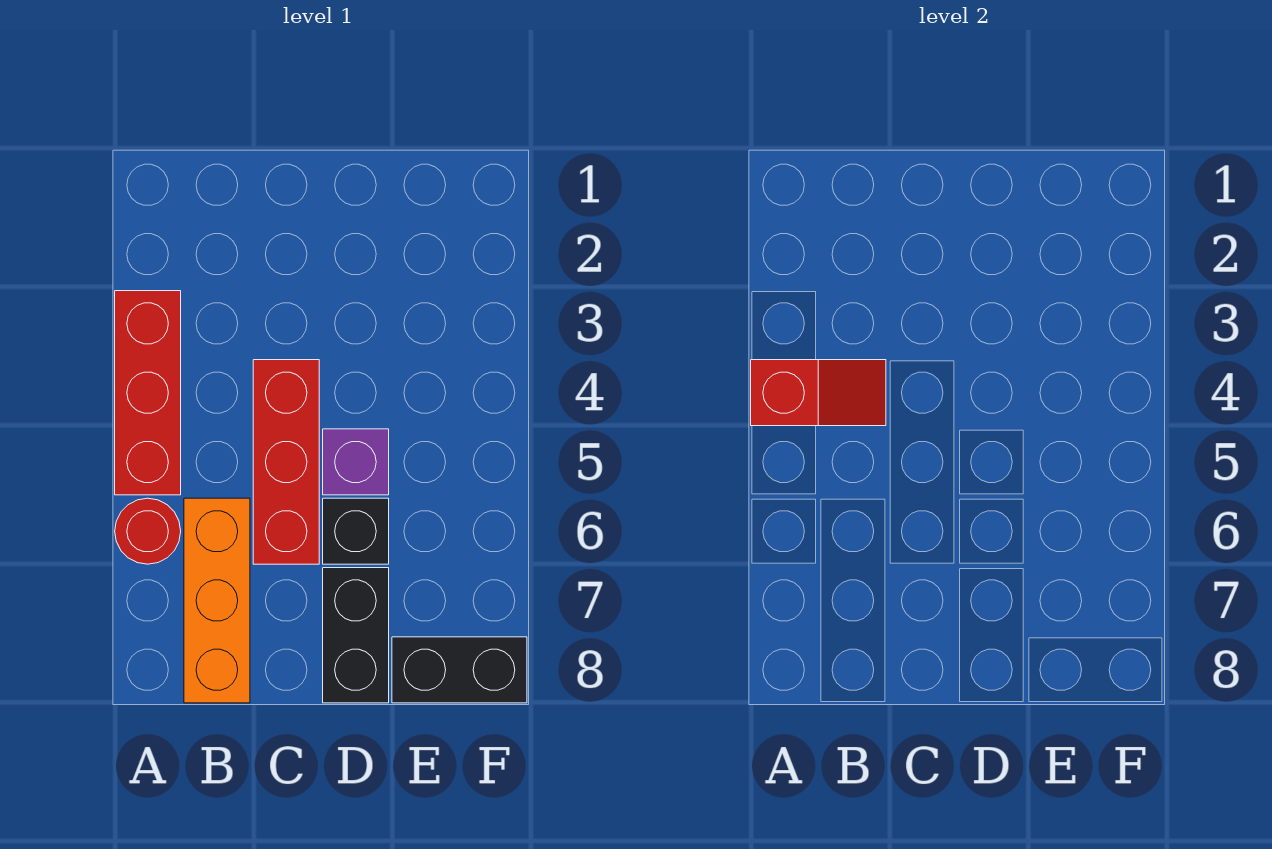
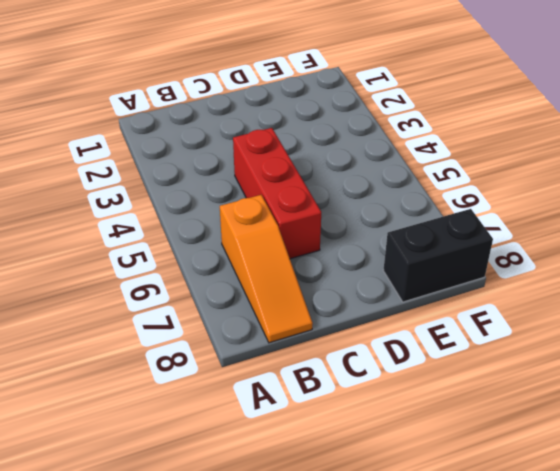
orange slope B6:B8 level 1 top 6 -> orange brick B6:B8 level 1
none -> red brick A3:A5 level 1
none -> red round brick A6 level 1

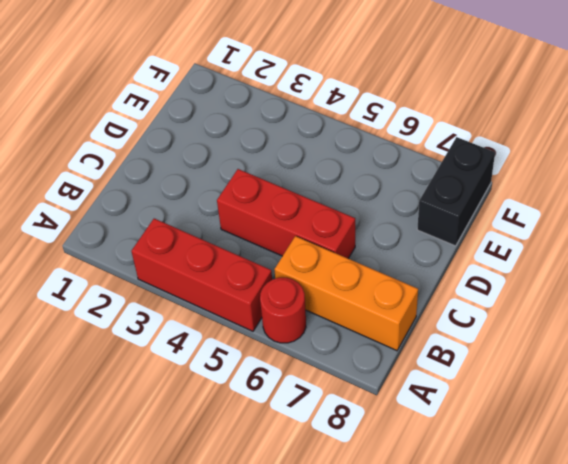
none -> purple brick D5 level 1
none -> black brick D6 level 1

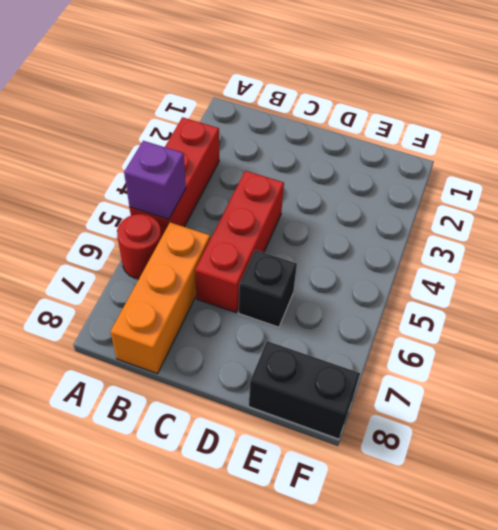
purple brick A5 level 2 -> purple brick D5 level 1
none -> black brick D7:D8 level 1
none -> red slope A4:B4 level 2 top A

